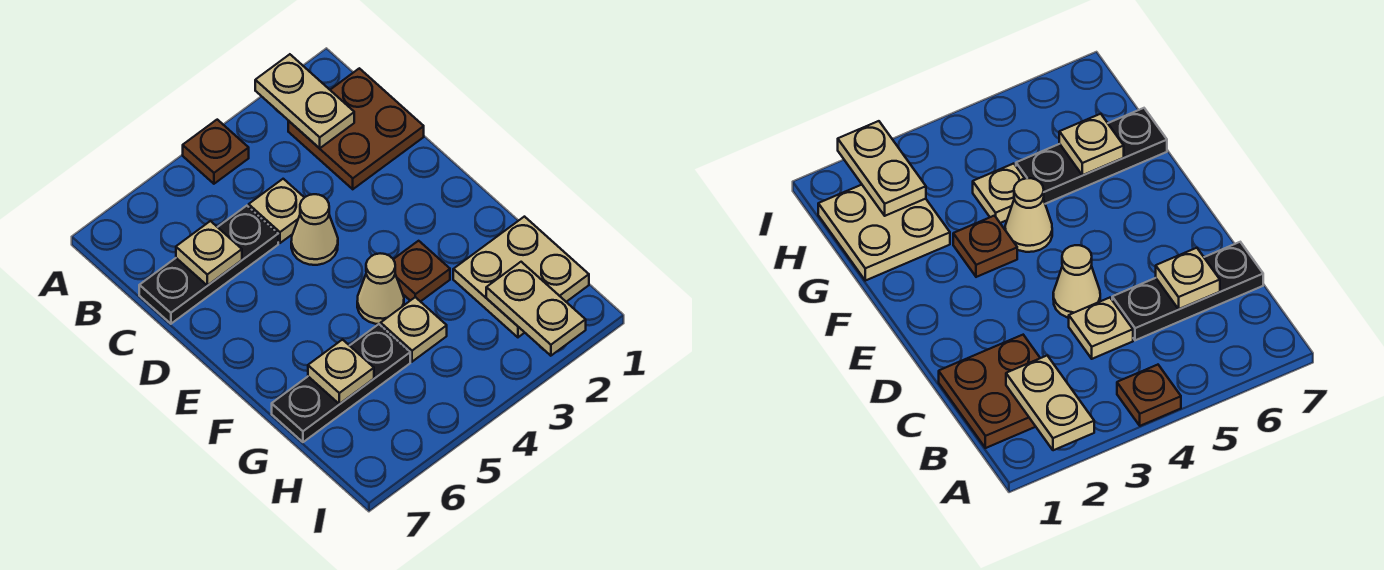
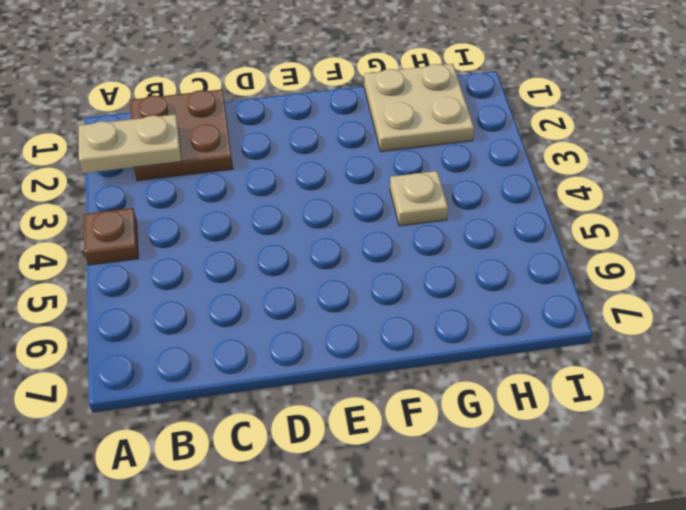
none -> tan plate C4 level 1
none -> black plate C5:C7 level 1
none -> tan cone D4 level 1

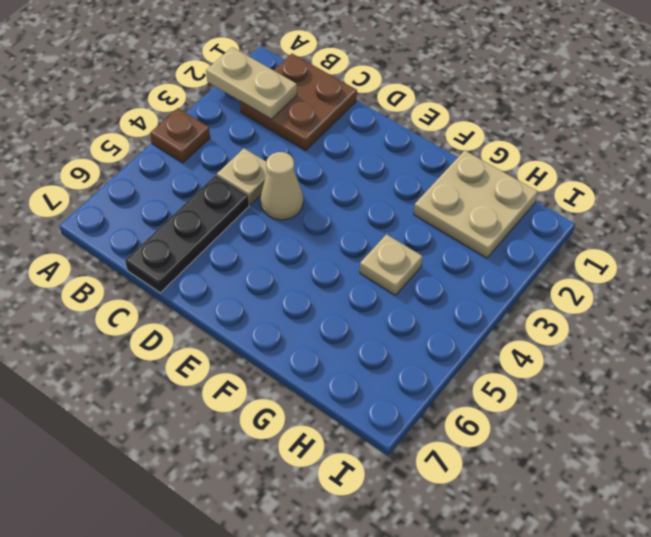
none -> brown plate F3 level 1
none -> tan cone F4 level 1
none -> black plate G5:G7 level 1

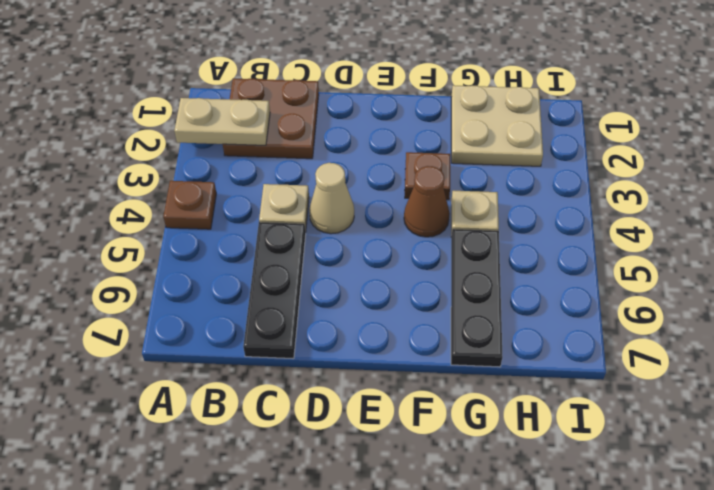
brown cone F4 level 1 -> tan cone F4 level 1
none -> tan plate C6 level 2
none -> tan plate G6 level 2
none -> tan plate H2:I2 level 2

